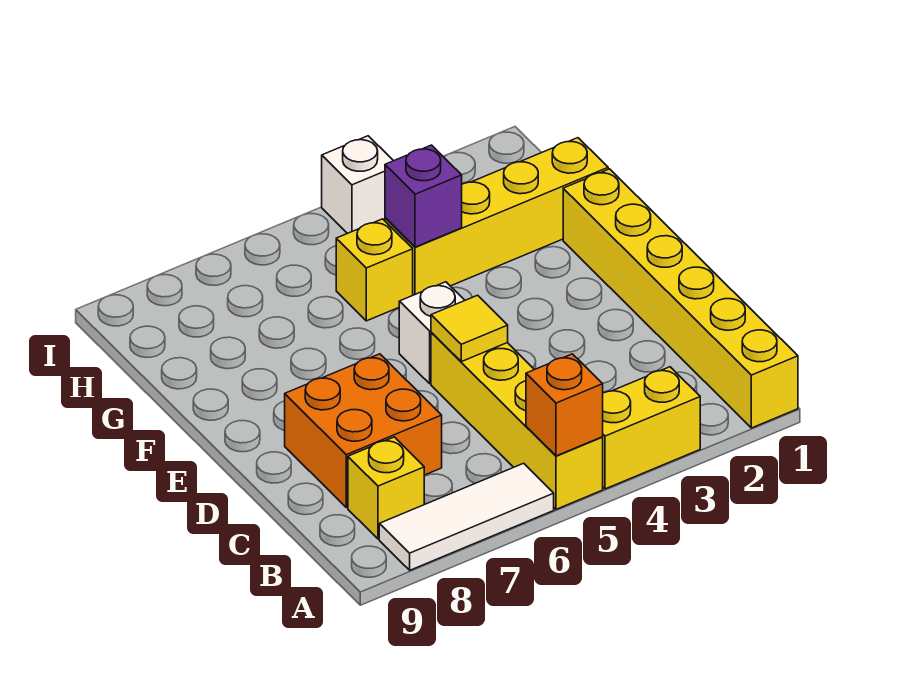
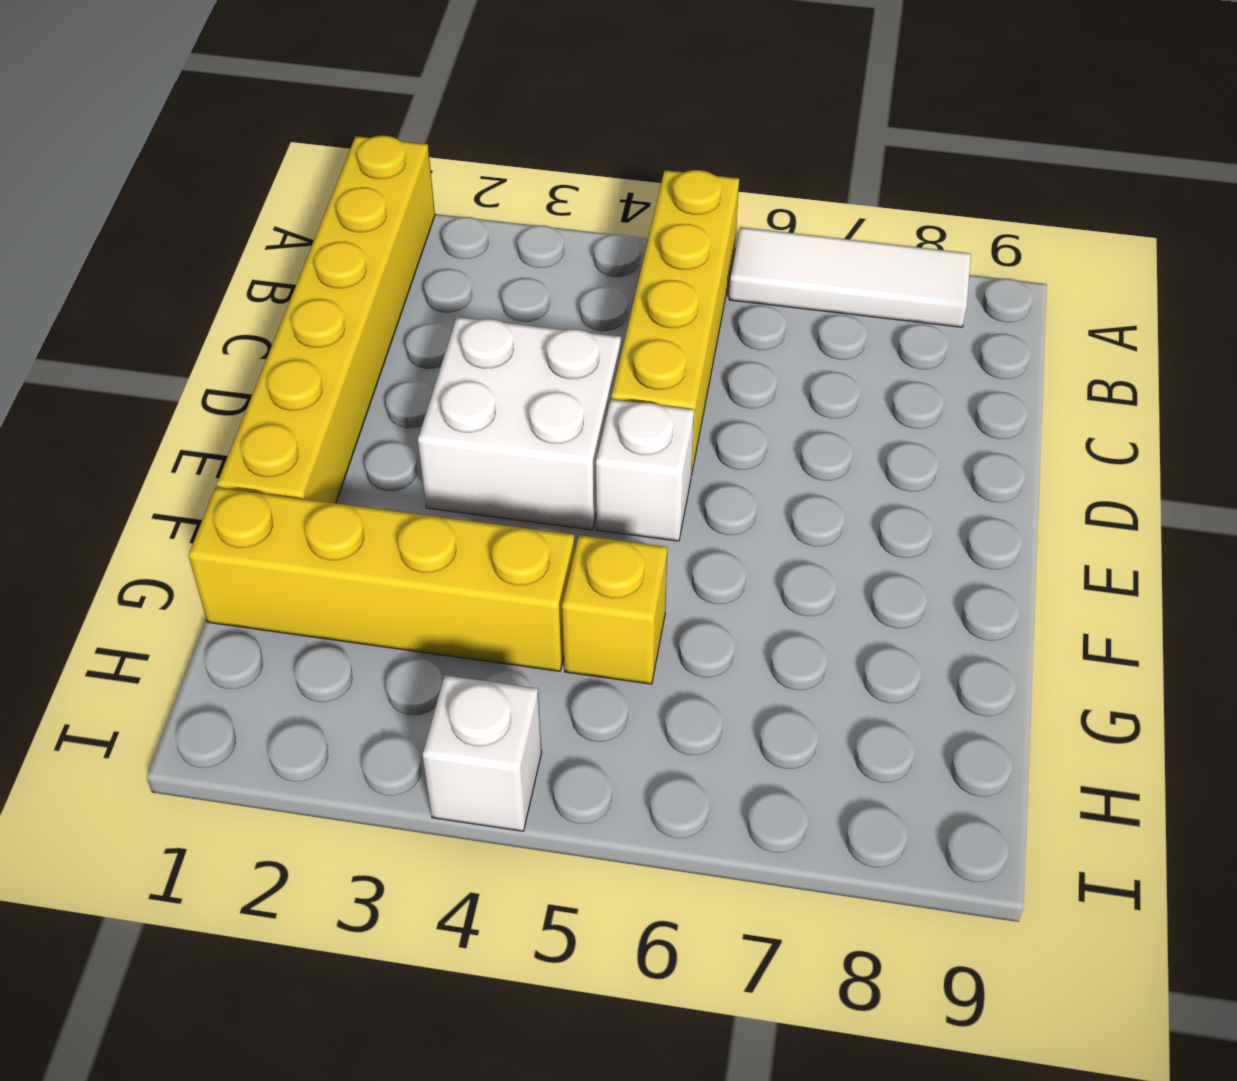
white brick D3:E4 level 1 -> none
none -> yellow brick A3:A4 level 1
none -> yellow brick B8 level 1
none -> orange brick C7:D8 level 1

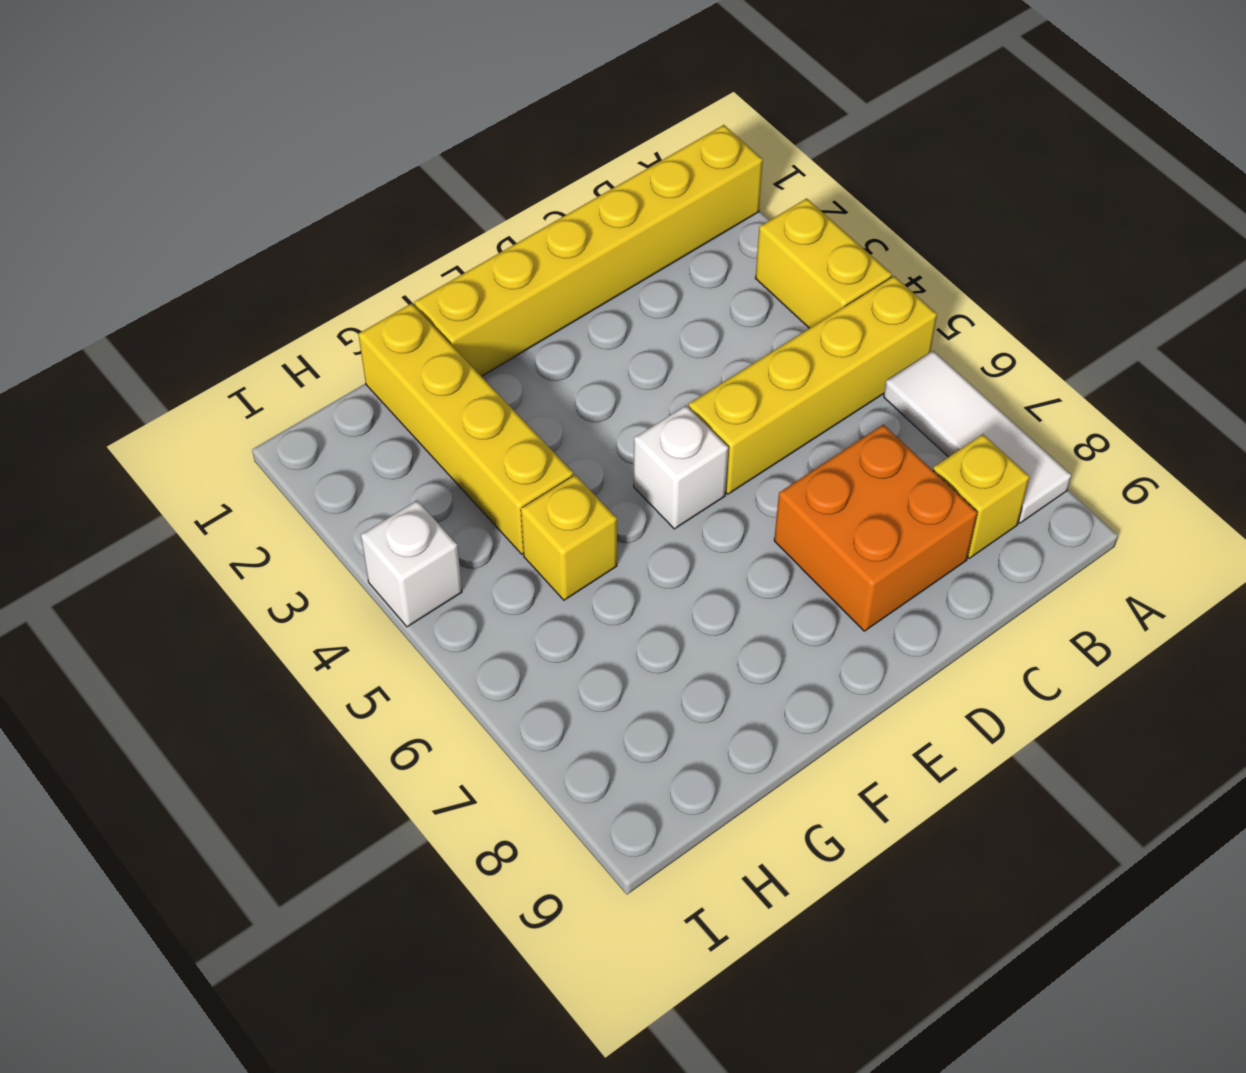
none -> orange brick A5 level 2
none -> yellow tile D5 level 2
none -> purple brick G4 level 2

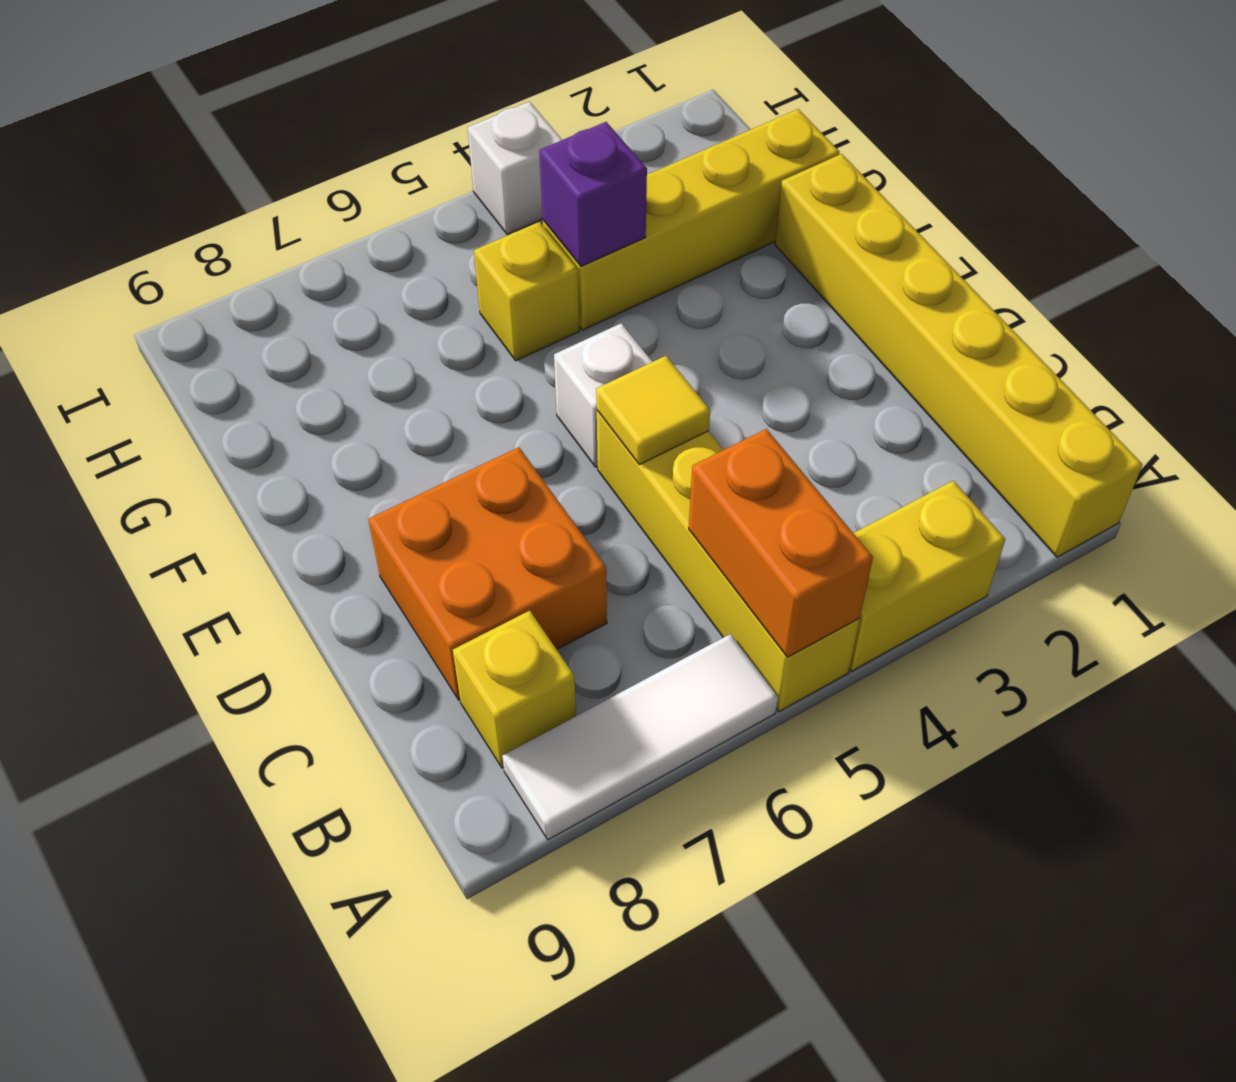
orange brick A5:B5 level 2 -> orange brick A5 level 2

